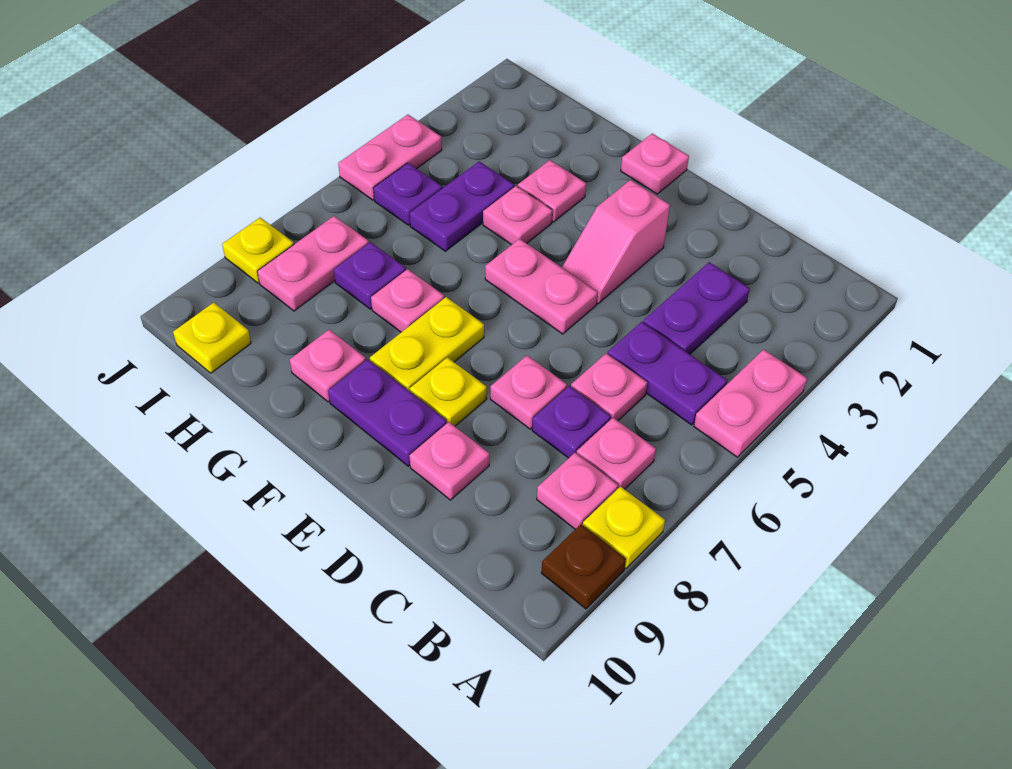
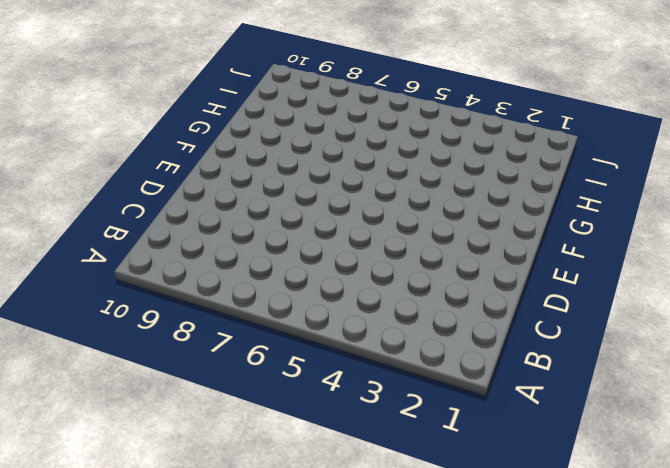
none -> pink plate A4:A5 level 1
none -> yellow plate A8 level 1
none -> brown plate A9 level 1

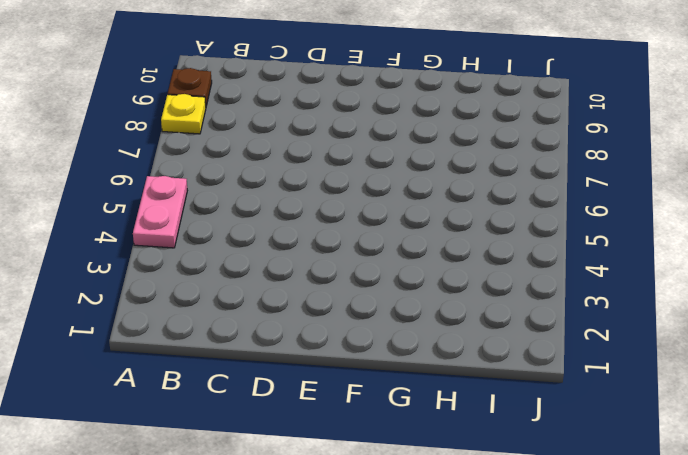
none -> purple plate B5:C5 level 1
none -> pink plate B7 level 1
none -> pink plate B8 level 1

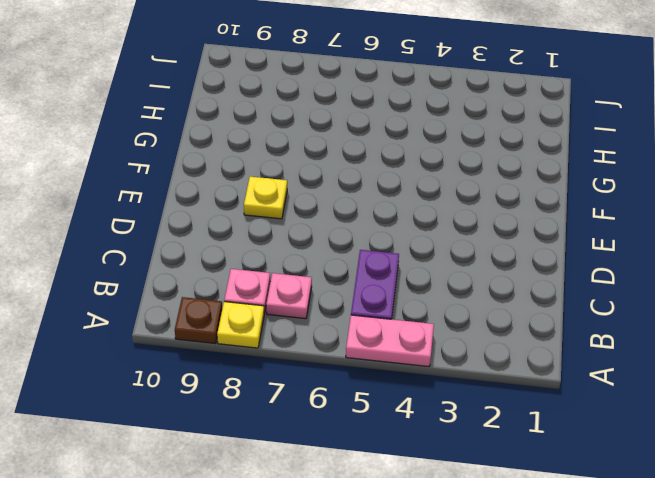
none -> purple plate C3:C4 level 1
none -> pink plate C6 level 1
none -> purple plate C7 level 1

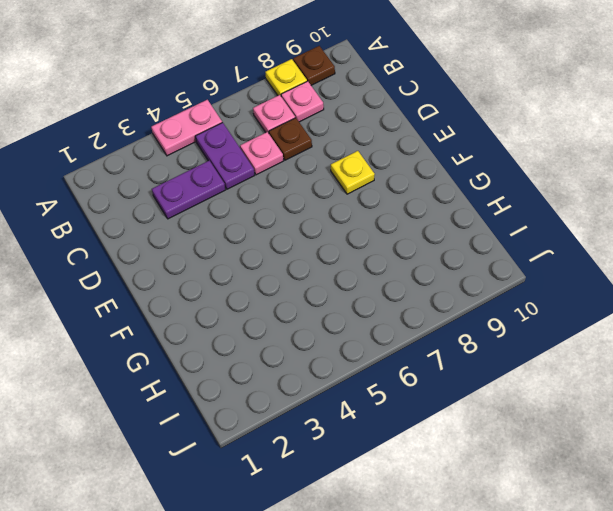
brown plate C7 level 1 -> purple plate C7 level 1
none -> pink plate D7 level 1
none -> pink plate D9 level 1
none -> pink slope E3:E4 level 1 top 3

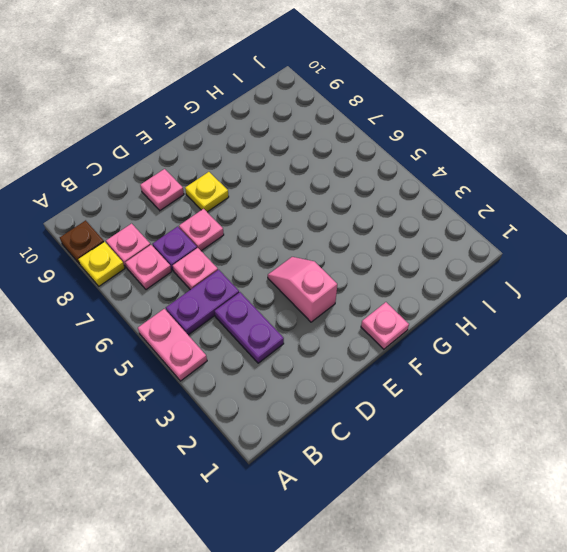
none -> pink plate E5:F5 level 1
none -> purple plate E9:F9 level 1
none -> yellow plate F7:F8 level 1

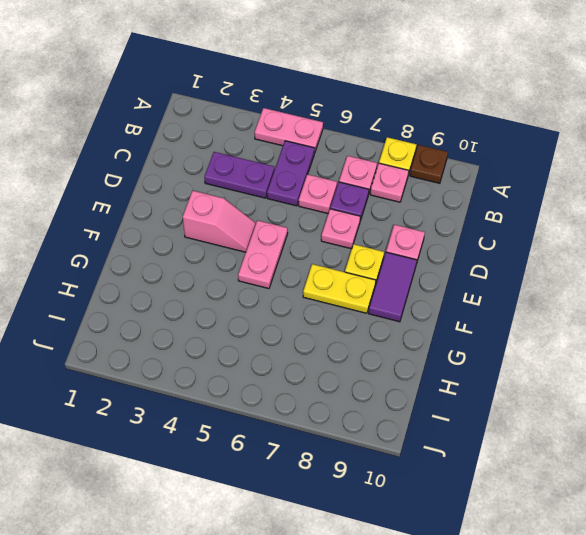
purple tile E9:F9 level 1 -> purple plate E9:F9 level 1
none -> pink plate F1 level 1
none -> pink plate G3 level 1
none -> pink plate G4 level 1

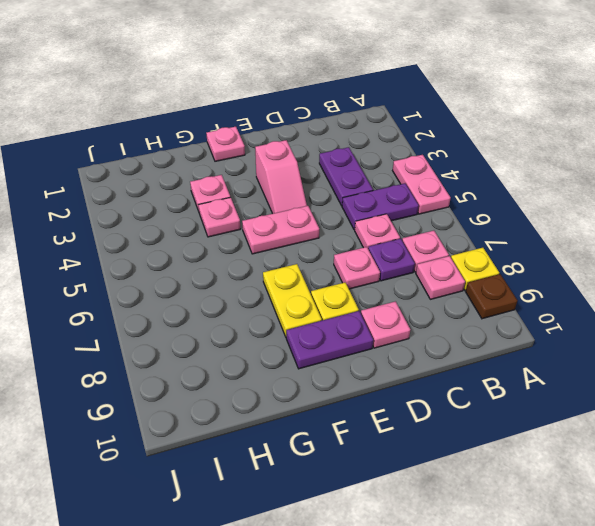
none -> pink plate G7 level 1
none -> pink plate G9 level 1
none -> purple plate H4:H5 level 1

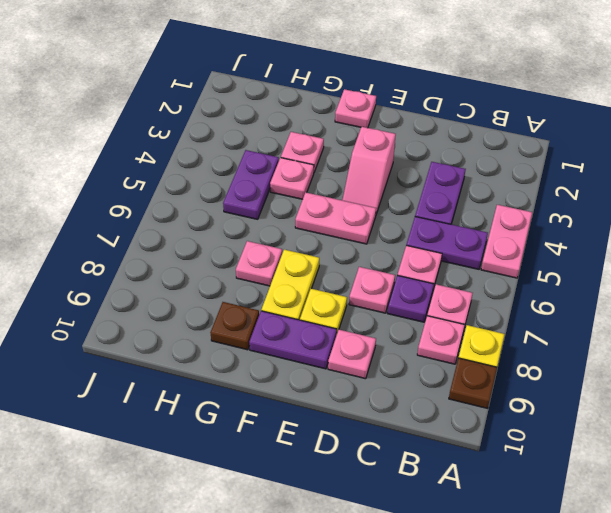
brown plate G9 level 1 -> pink plate G9 level 1
none -> purple plate H7 level 1
none -> purple plate I5 level 1
none -> pink plate I7:I8 level 1

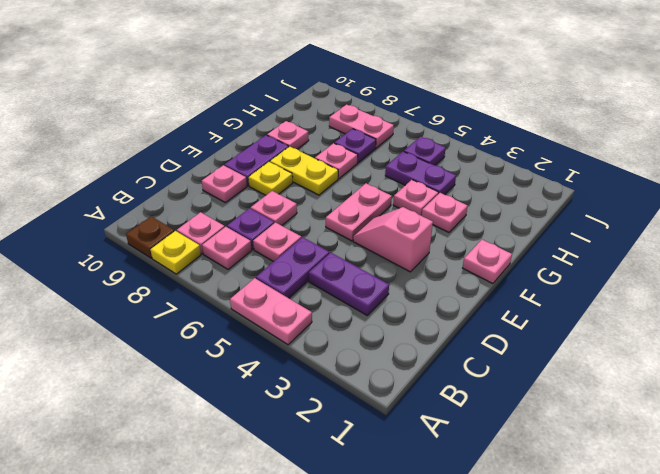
none -> yellow plate I10 level 1
none -> pink plate J4:J5 level 1
none -> yellow plate J8 level 1

